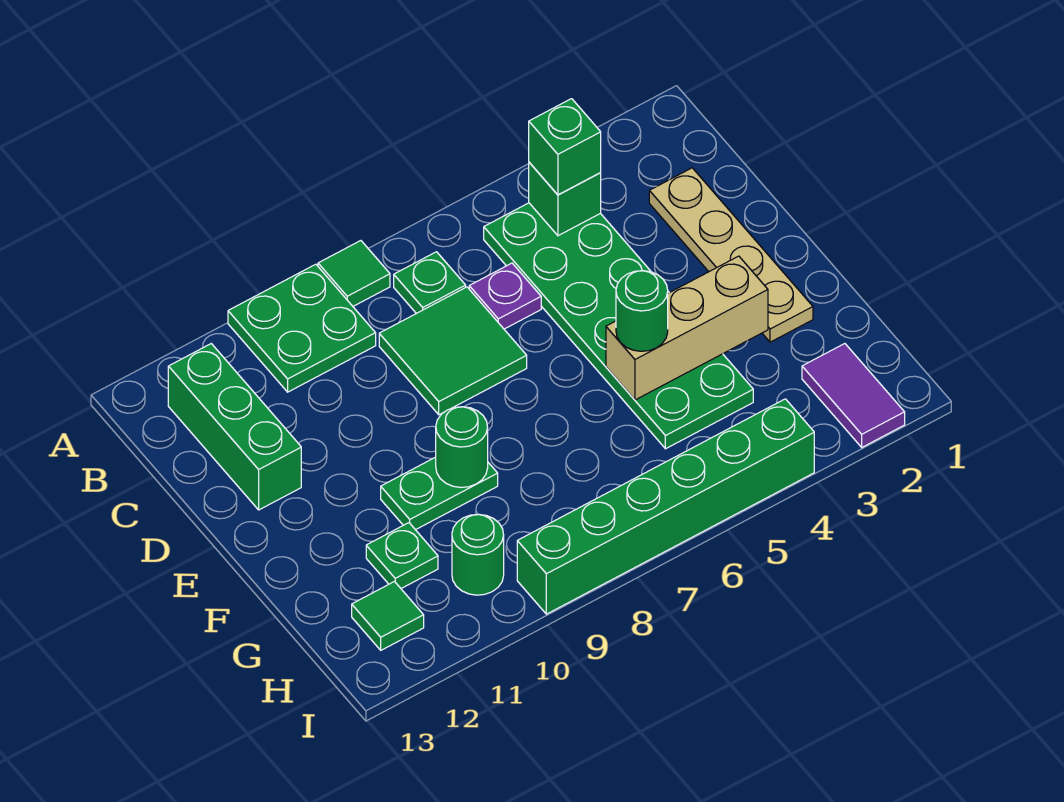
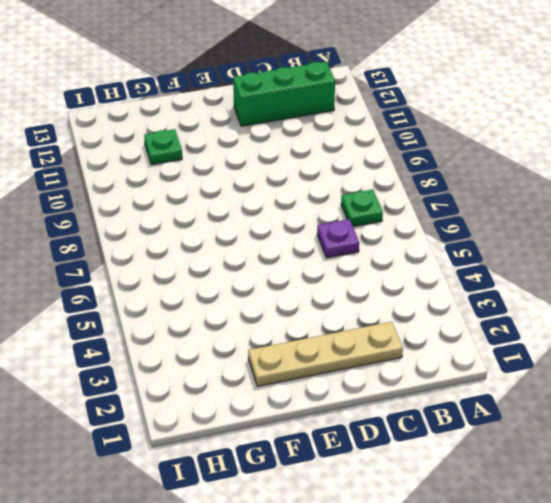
none -> green tile A8 level 1
none -> green plate A9:B10 level 1
none -> green plate B4:G5 level 1

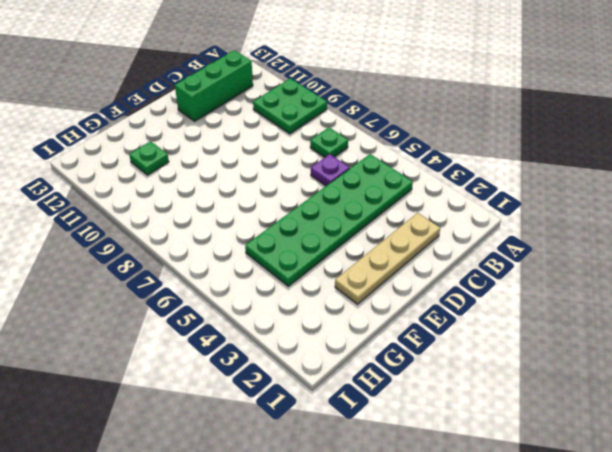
none -> green tile A8 level 1
none -> green tile C7:D8 level 1
none -> green plate F9:F10 level 1

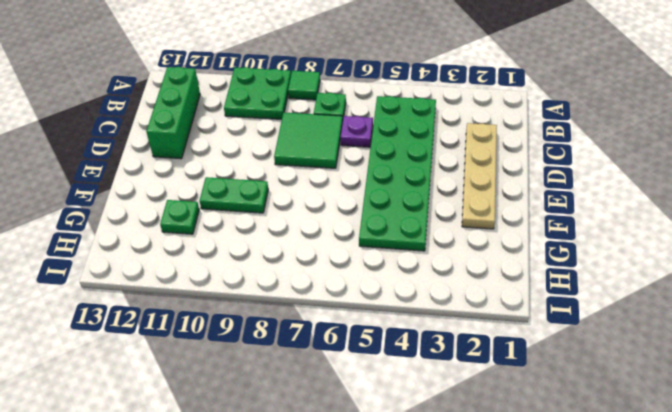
none -> purple tile H2:I2 level 1
none -> green round brick H10 level 1
none -> green tile H12 level 1

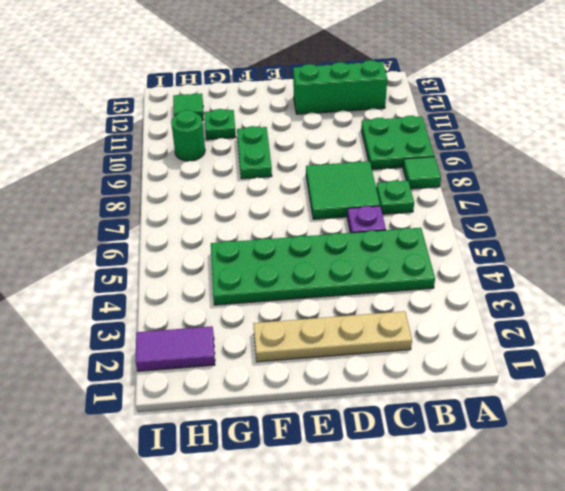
none -> green brick I4:I9 level 1
none -> green brick B4 level 2
none -> tan brick F3:F5 level 2

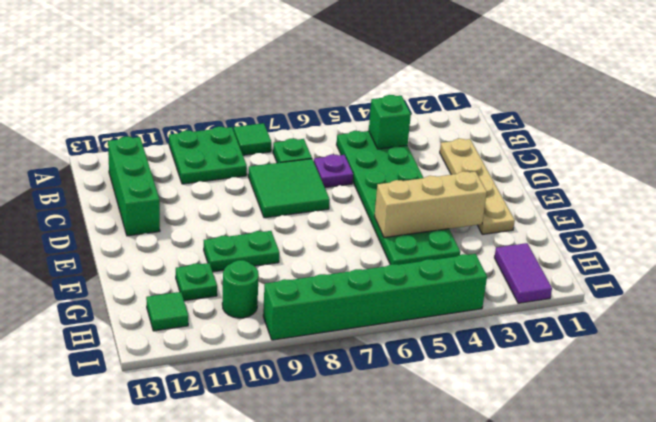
none -> green round brick F9 level 2
none -> green brick B4 level 3
none -> green round brick F5 level 3

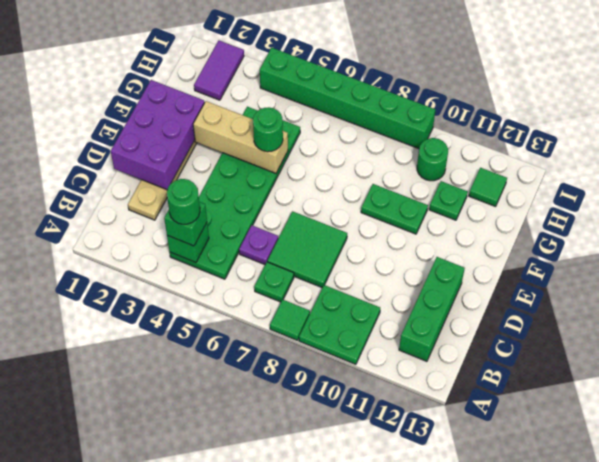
green round brick B4 level 4 -> green round brick F9 level 2
purple brick D1:F2 level 2 -> none

